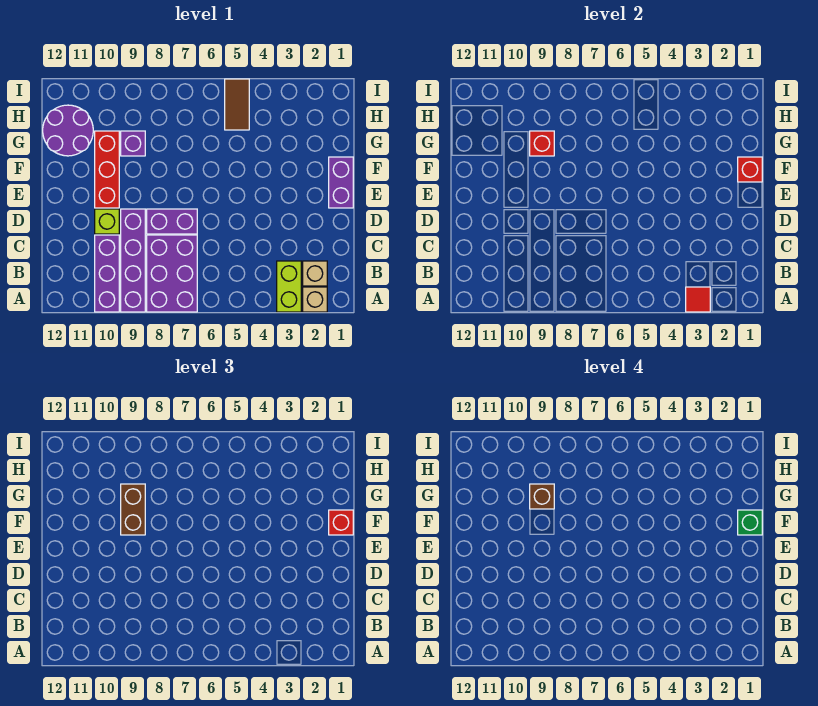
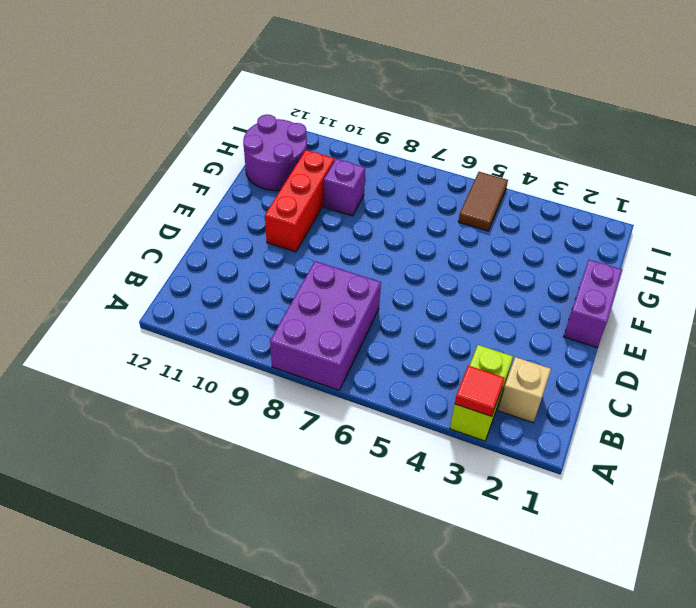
none -> tan brick A2 level 1
none -> purple brick A9:D9 level 1
none -> purple brick A10:C10 level 1

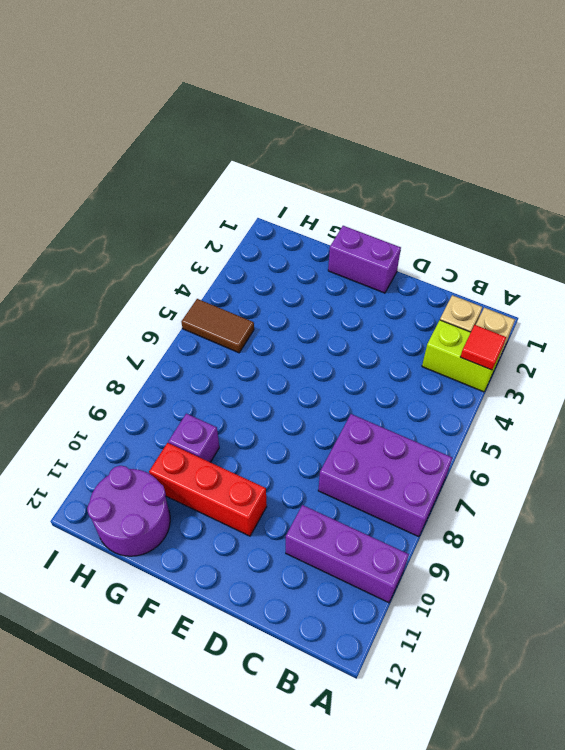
none -> purple brick A9:D9 level 1
none -> purple brick D7:D8 level 1
none -> lime brick D10 level 1

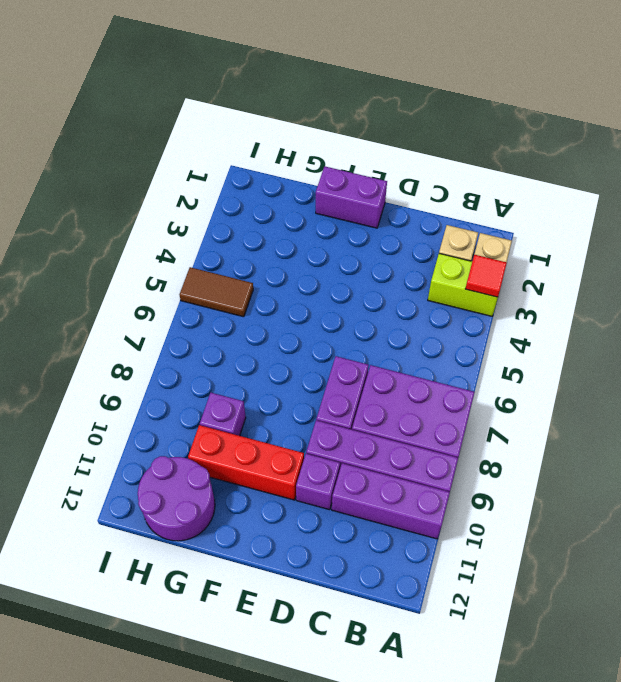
purple brick D10 level 1 -> lime brick D10 level 1
none -> red brick F1 level 2
none -> red brick G9 level 2
none -> red brick F1 level 3

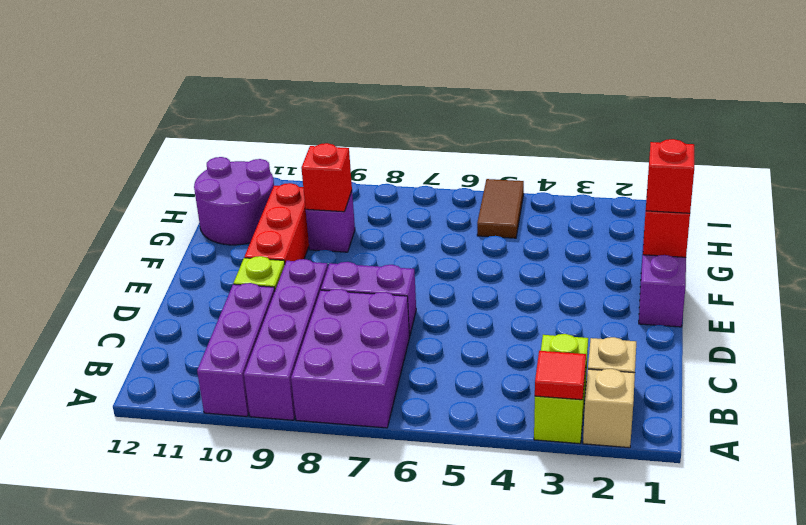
none -> brown brick F9:G9 level 3
none -> green brick F1 level 4
none -> brown brick G9 level 4

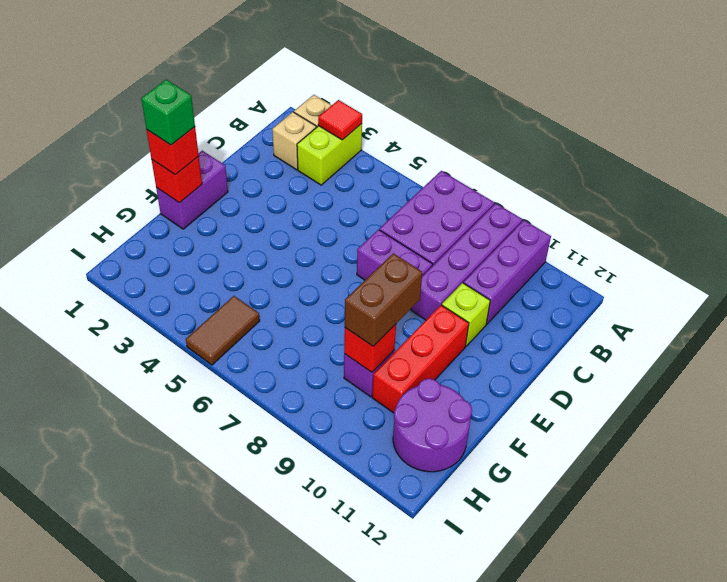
none -> brown brick G9 level 4

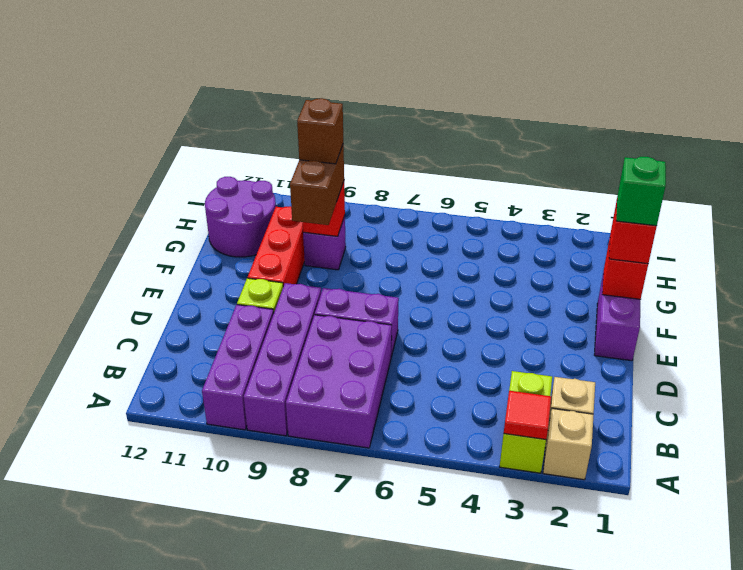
none -> brown tile H5:I5 level 1

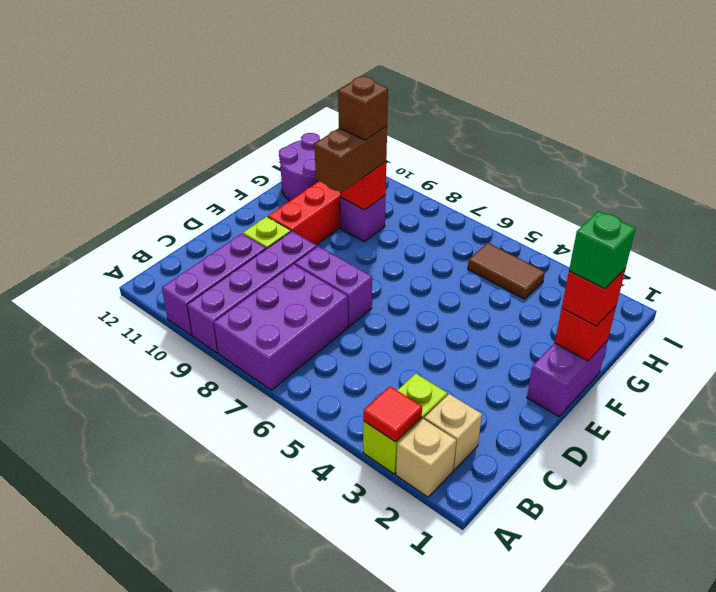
brown tile H4:H5 level 1 -> brown tile H5:I5 level 1

